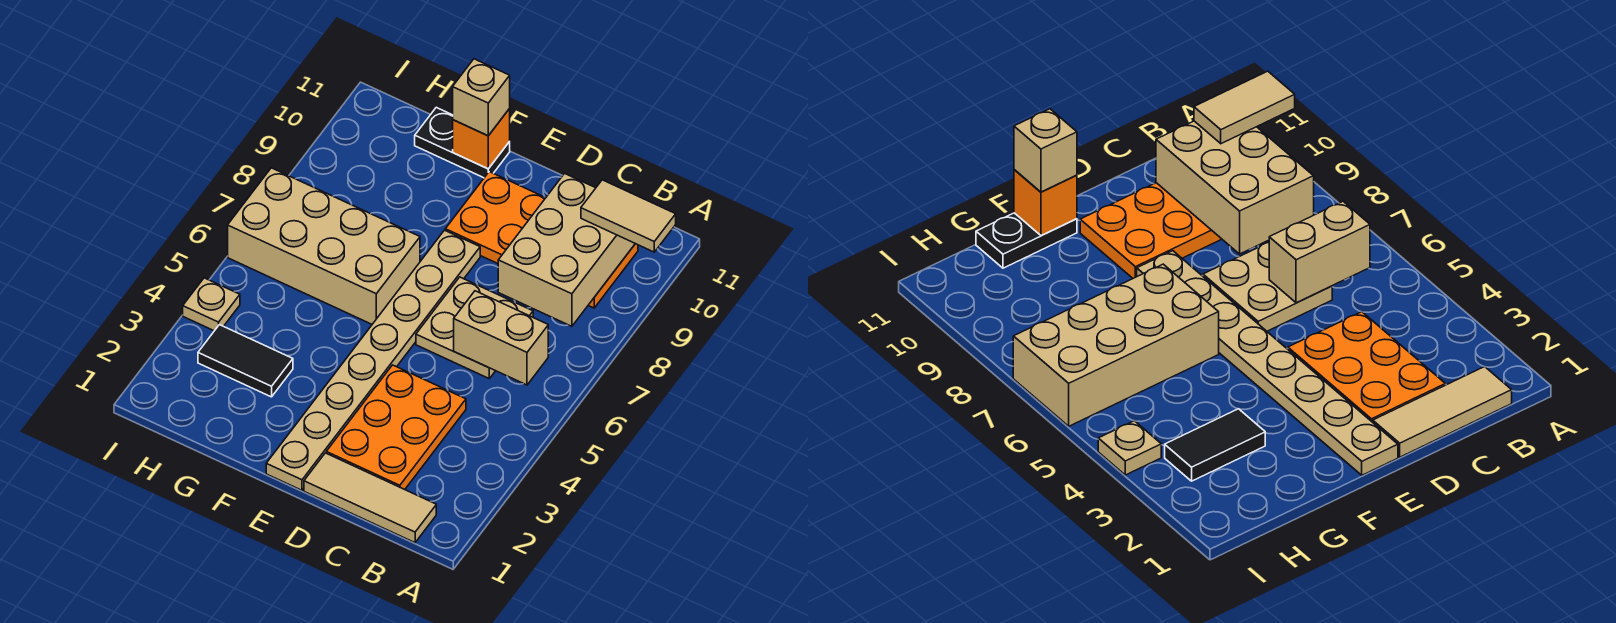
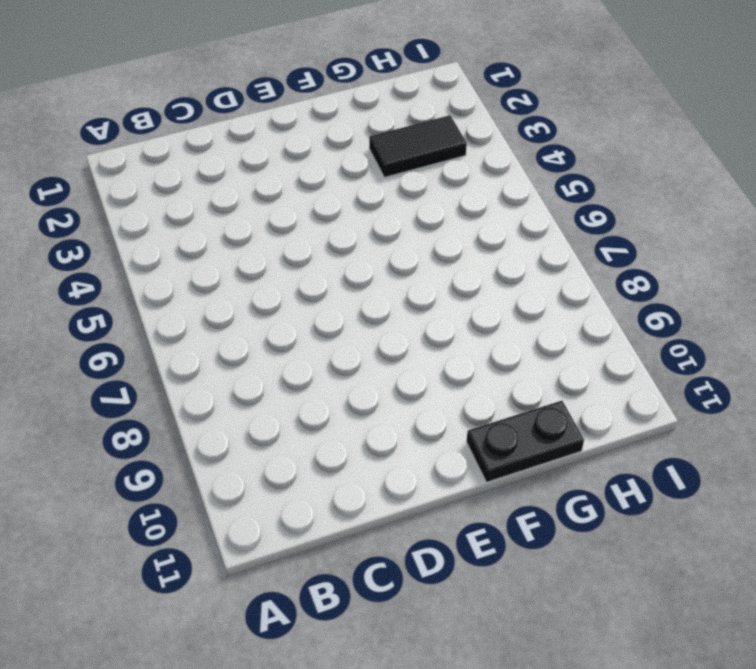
none -> tan tile B1:D1 level 1
none -> orange plate B9:E10 level 1
none -> orange plate C2:D4 level 1

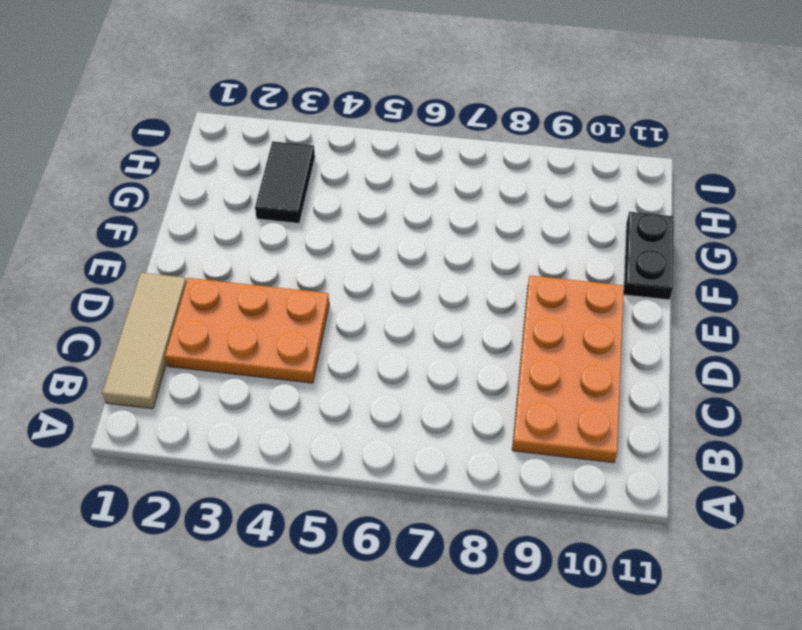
none -> tan plate C6:D7 level 1
none -> tan plate E1:E8 level 1
none -> tan brick F6:I7 level 1

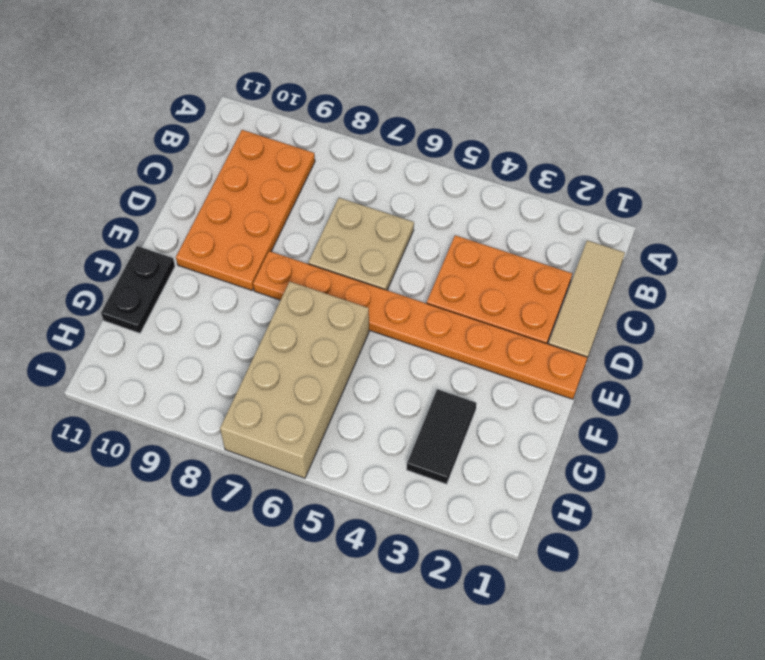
orange plate E1:E8 level 1 -> tan plate E1:E8 level 1
none -> tan plate I4 level 1
none -> tan brick B6:C6 level 2
none -> tan brick B8:C10 level 2

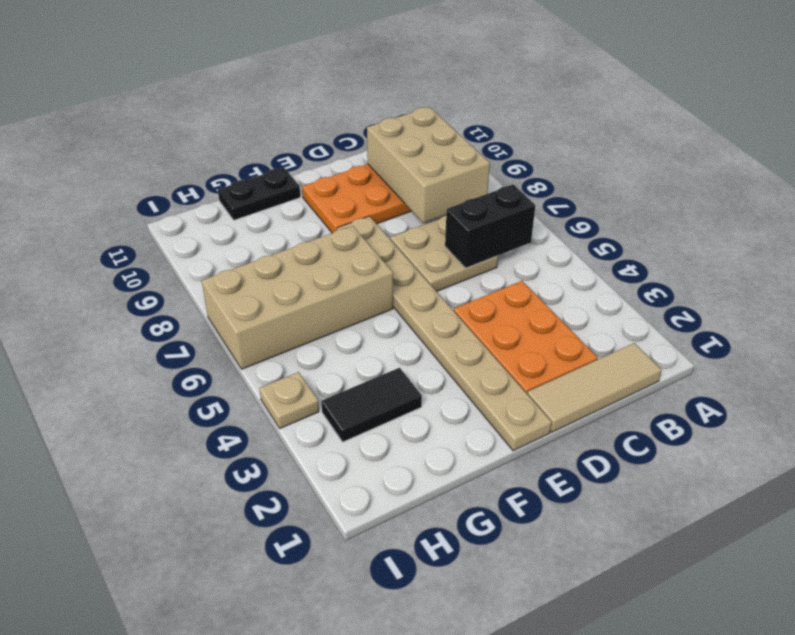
black brick B6:C6 level 2 -> tan brick B6:C6 level 2
none -> orange brick F11 level 2
none -> tan tile A10:B10 level 3
none -> tan brick F11 level 3

